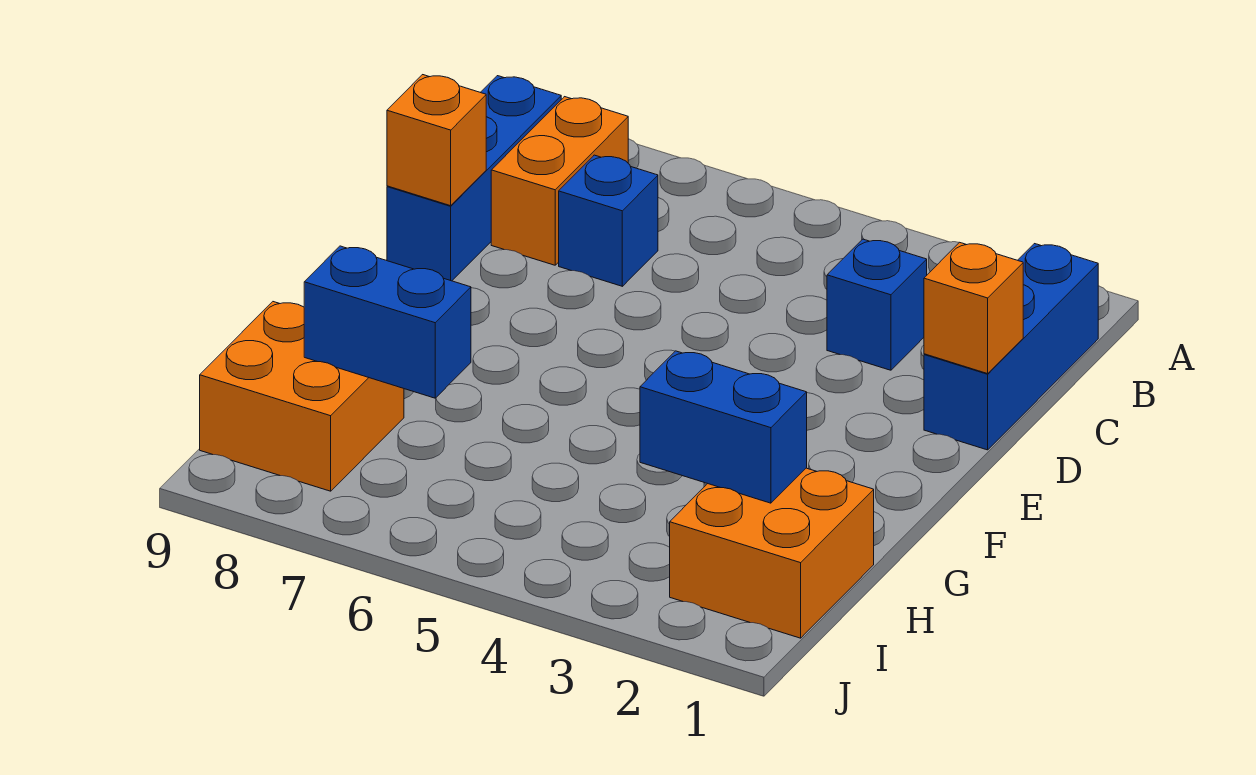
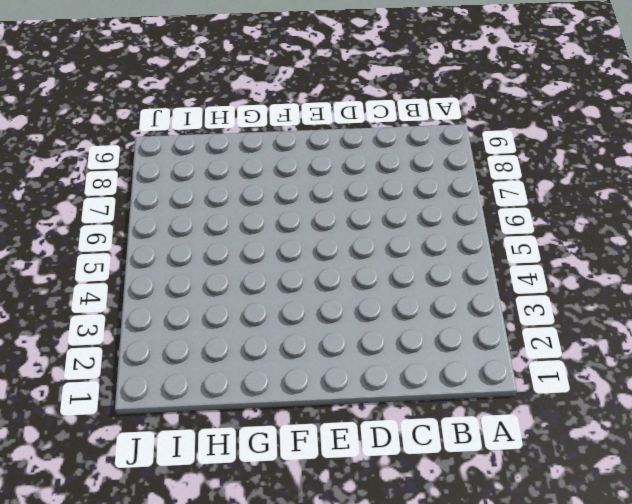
none -> blue brick B1:D1 level 1
none -> orange brick B8:C8 level 1

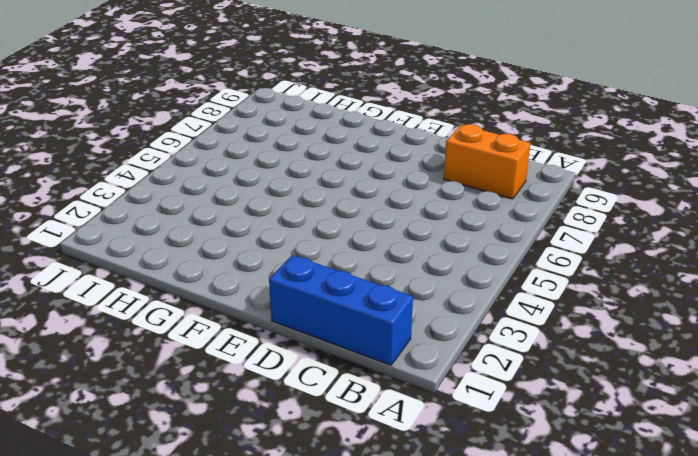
none -> blue brick B9:D9 level 1
none -> blue brick C3 level 1

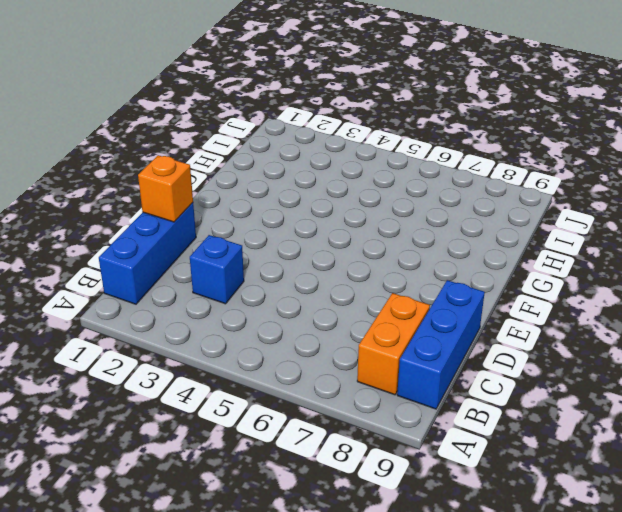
none -> blue brick C7 level 1
none -> orange brick H1:I2 level 1

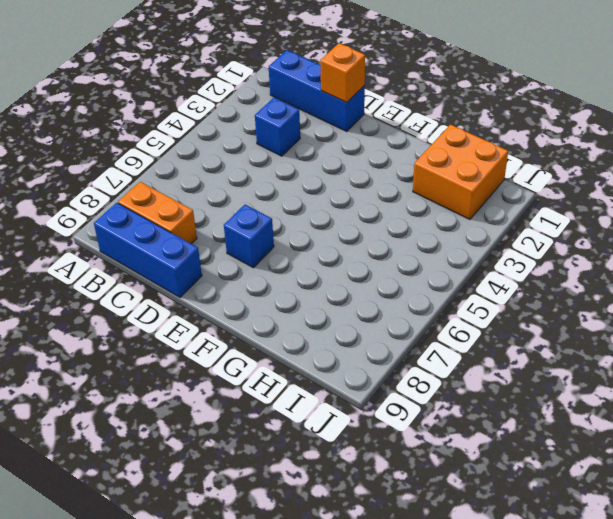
blue brick E7 level 1 -> blue brick C7 level 1
none -> orange brick H8:I9 level 1
none -> orange brick D9 level 2

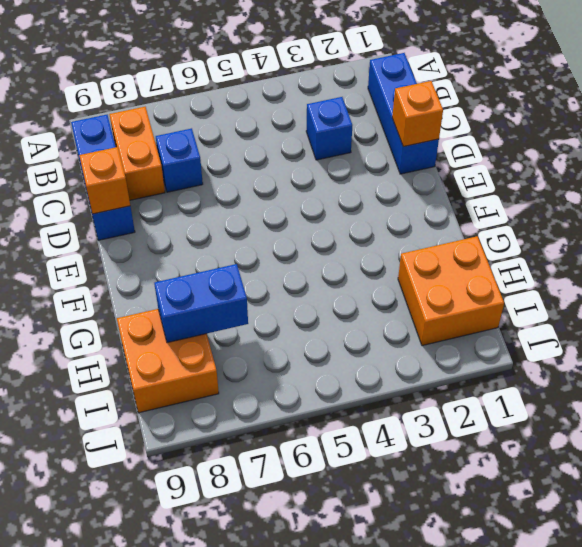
none -> blue brick H2:H3 level 2

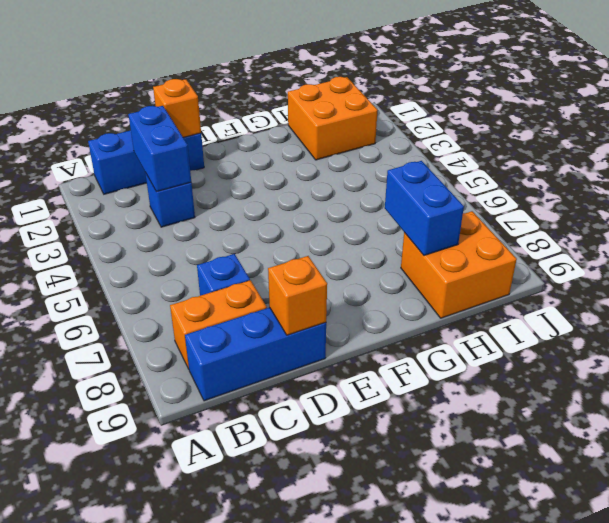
blue brick C2:C3 level 2 -> blue brick H2:H3 level 2

